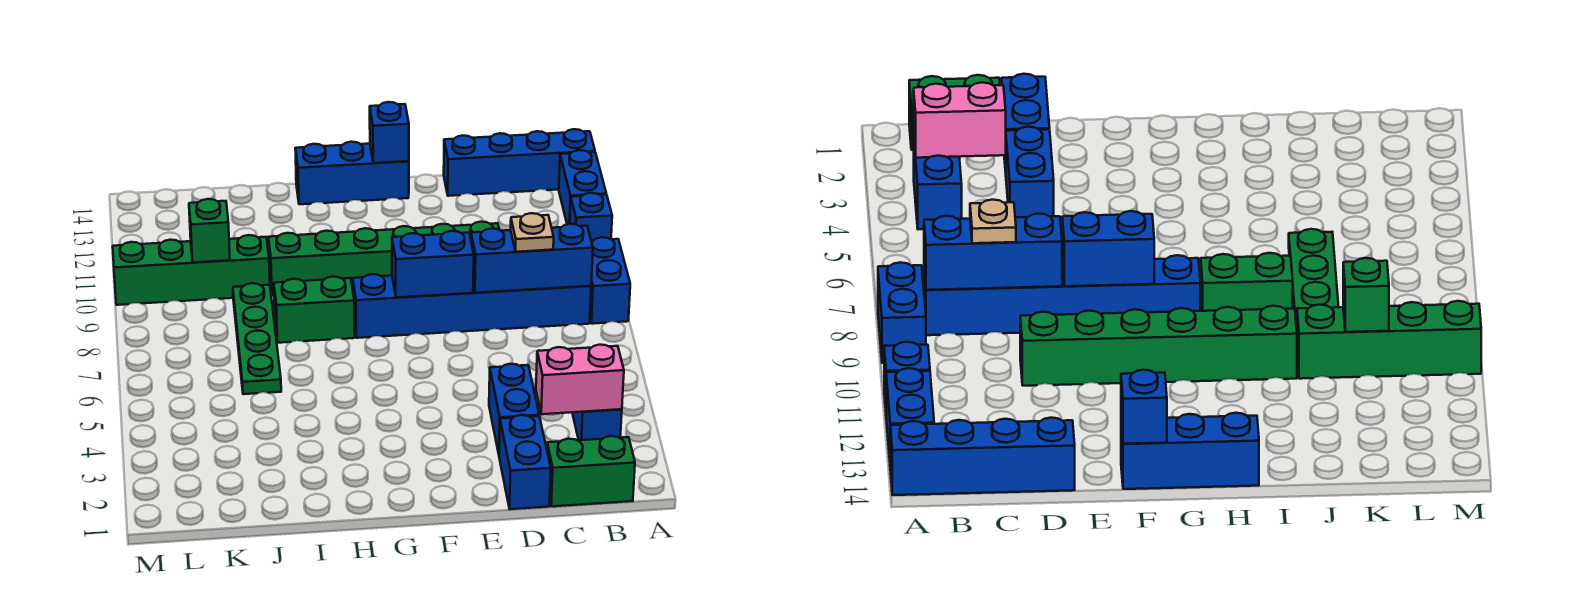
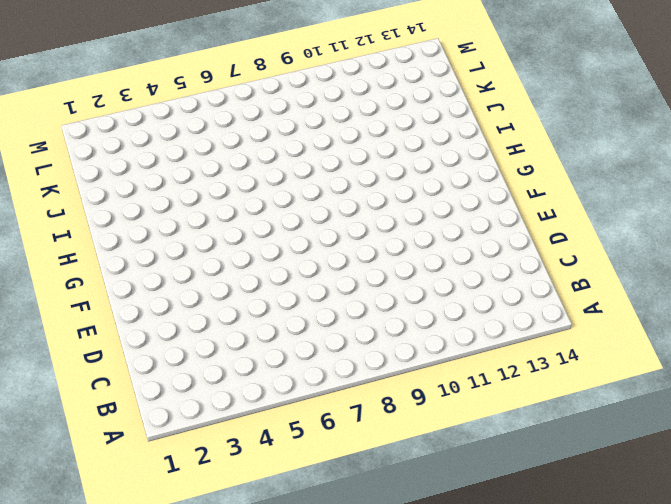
none -> blue brick A8:A9 level 1
none -> blue brick A11 level 1
none -> blue brick A12:A13 level 1

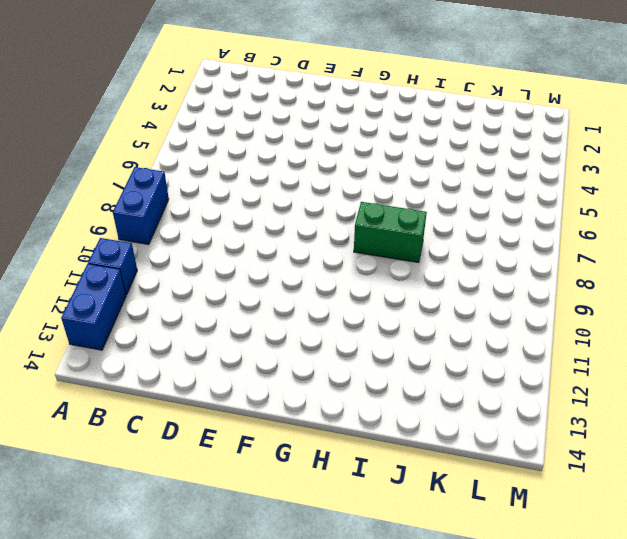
none -> blue brick A14:D14 level 1
none -> green brick B1:C1 level 1
none -> blue brick B3:B4 level 1

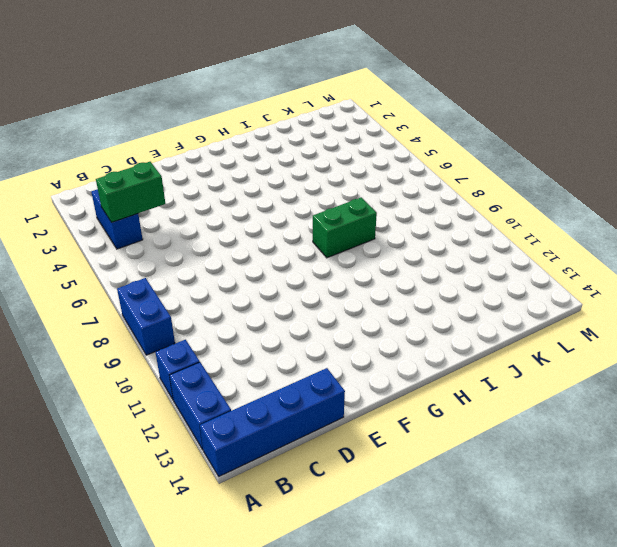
green brick B4:C4 level 2 -> green brick B1:C1 level 1
none -> blue brick B8:G8 level 1
none -> blue brick D1:D2 level 1
none -> blue brick D3:D4 level 1

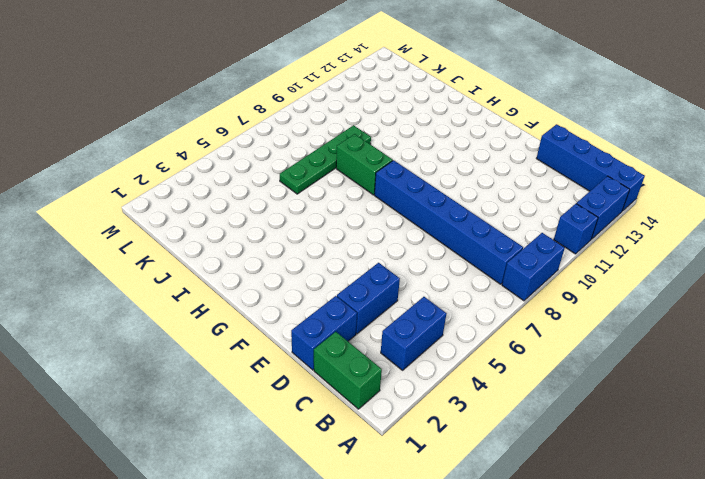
none -> green brick D10:I10 level 1
none -> blue brick F14:H14 level 1
none -> green brick J10:M10 level 1

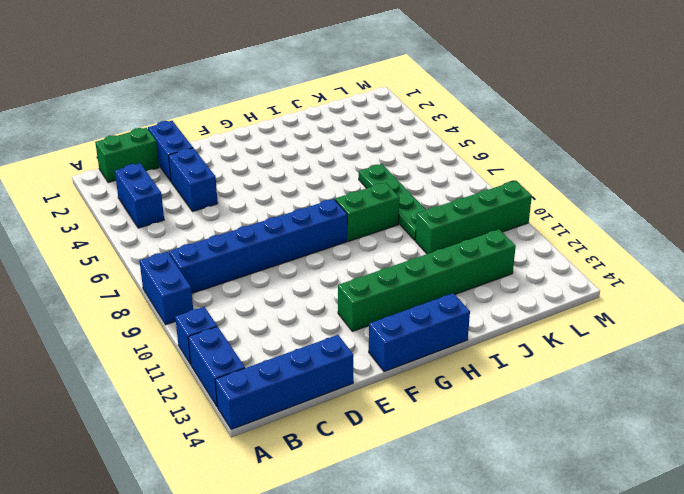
green brick F12:K12 level 1 -> green brick D10:I10 level 1
none -> pink brick B3:C3 level 2
none -> blue brick B8:D8 level 2
none -> blue brick E8:F8 level 2

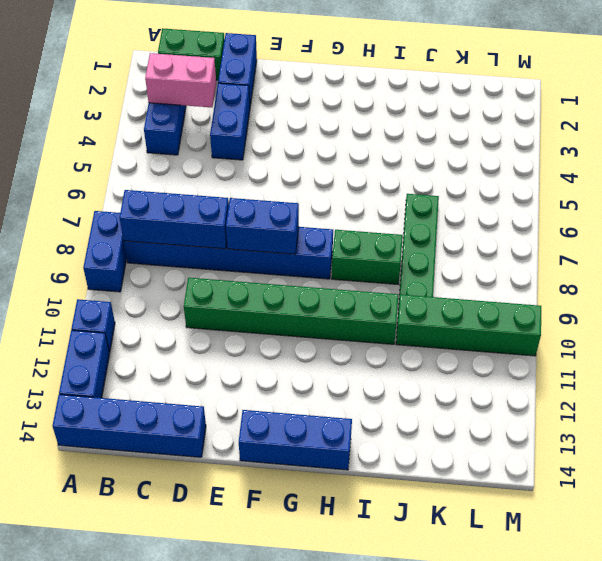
none -> blue brick F14 level 2
none -> green brick K10 level 2
none -> tan plate C8 level 3

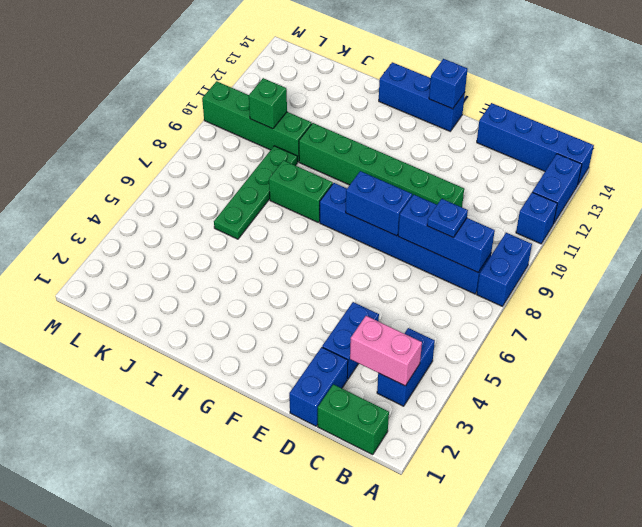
blue plate C8 level 3 -> tan plate C8 level 3

